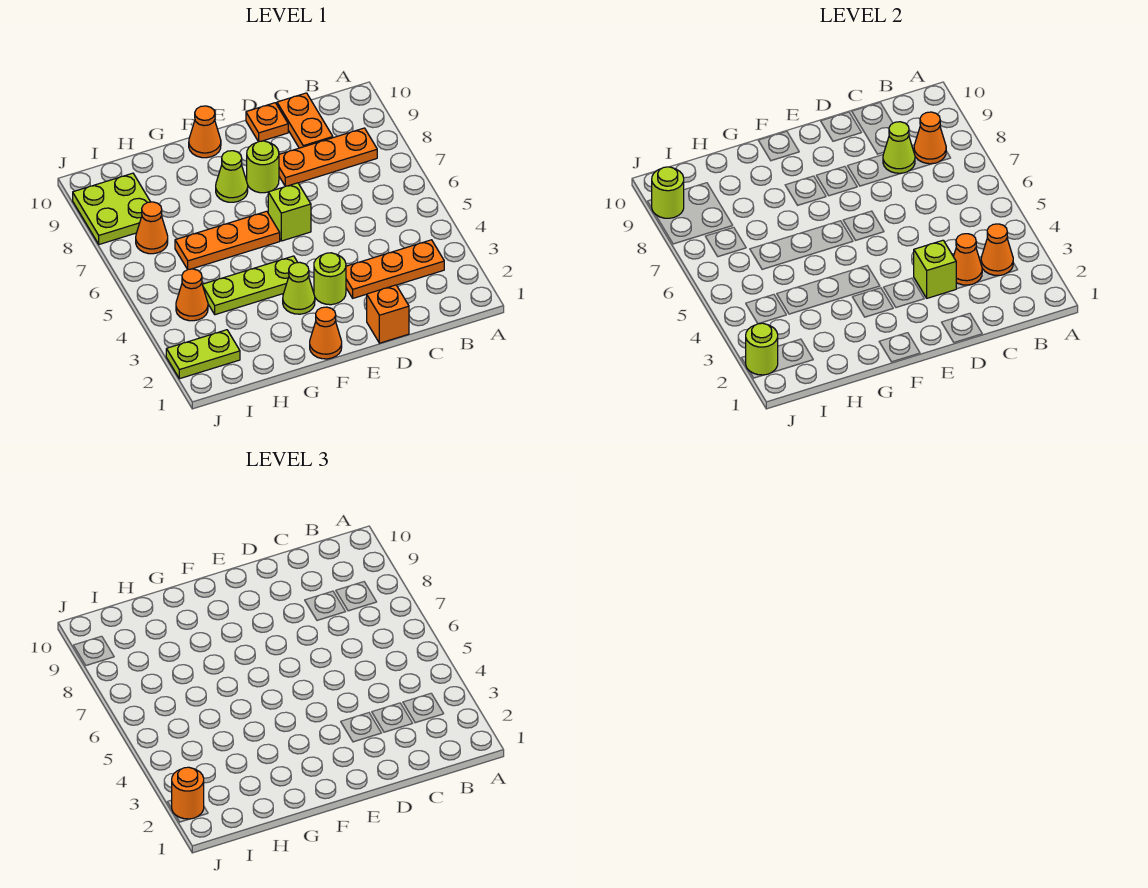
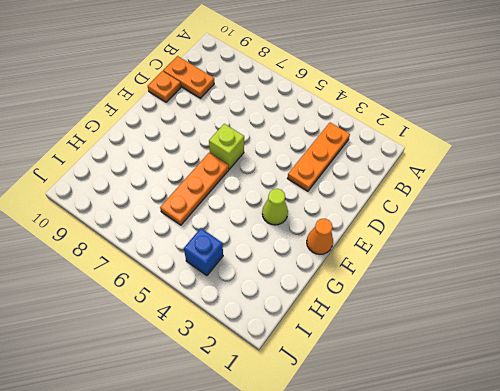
blue brick I4 level 1 -> orange cone I4 level 1
none -> orange plate B8:D8 level 1
none -> orange brick D1 level 1
none -> lime round brick E3 level 1

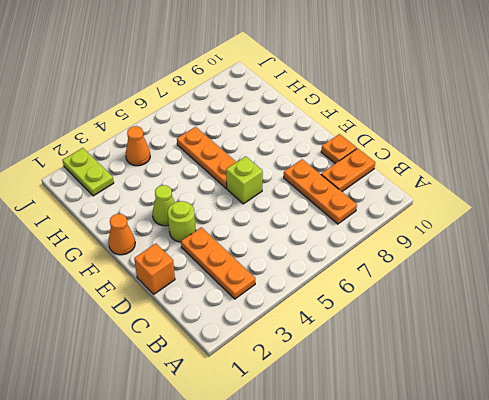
none -> lime round brick E8 level 1
none -> lime plate F4:H4 level 1
none -> lime cone F8 level 1

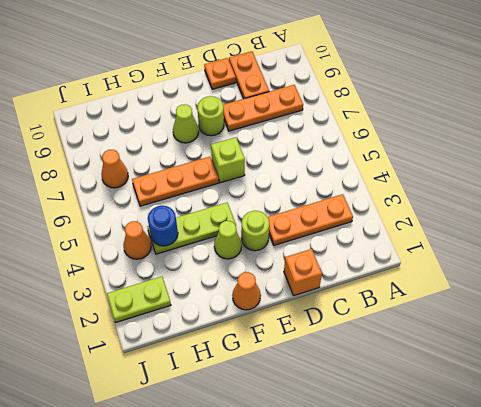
blue round brick H4 level 2 -> none
none -> orange cone F10 level 1
none -> lime plate I8:J9 level 1
none -> orange cone B3 level 2

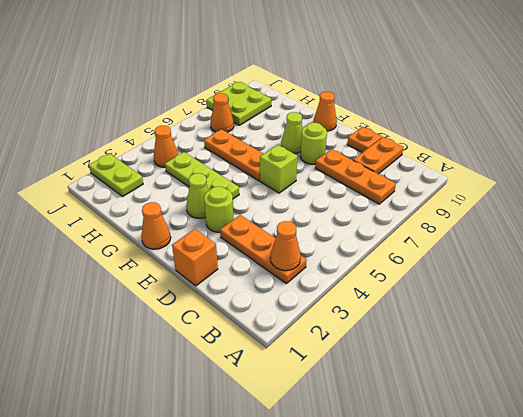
none -> orange cone B8 level 2
none -> orange cone C3 level 2
none -> lime cone C8 level 2

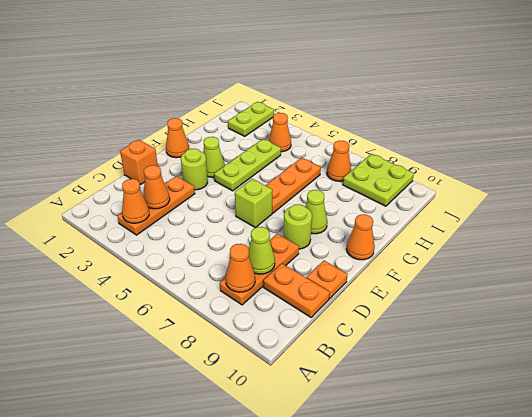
none -> lime brick D3 level 2
none -> lime round brick J2 level 2
none -> lime round brick J9 level 2

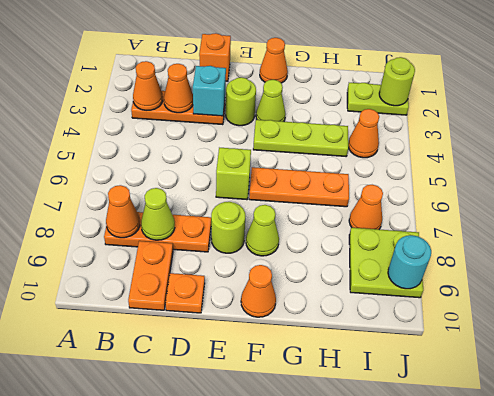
cyan brick D3 level 2 -> lime brick D3 level 2
cyan round brick J9 level 2 -> lime round brick J9 level 2
none -> orange round brick J2 level 3

